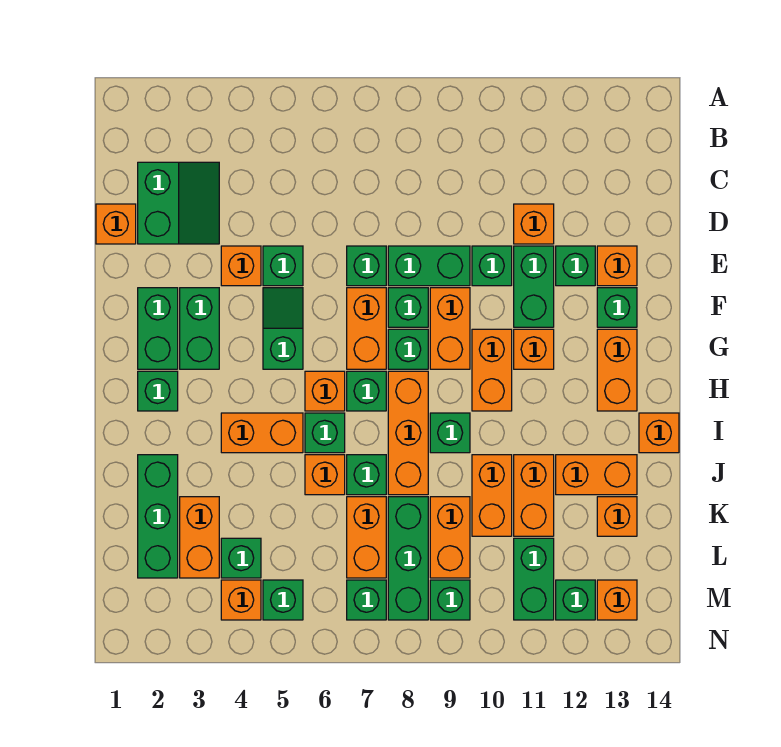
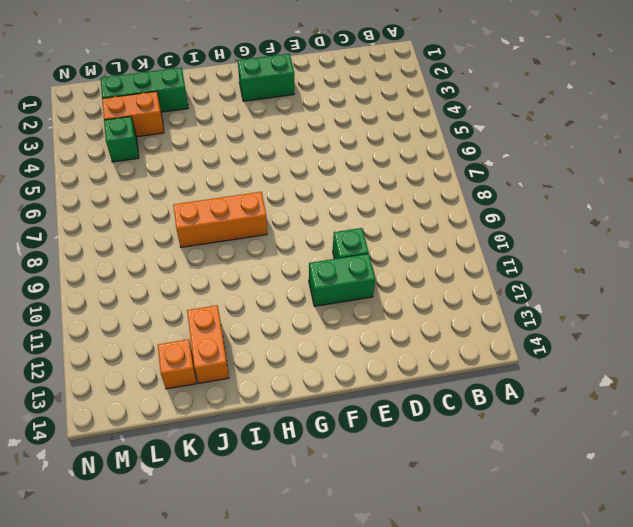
none -> green slope C2:D3 level 1 top 2
none -> orange brick D1 level 1
none -> orange brick D11 level 1
none -> orange brick E4 level 1

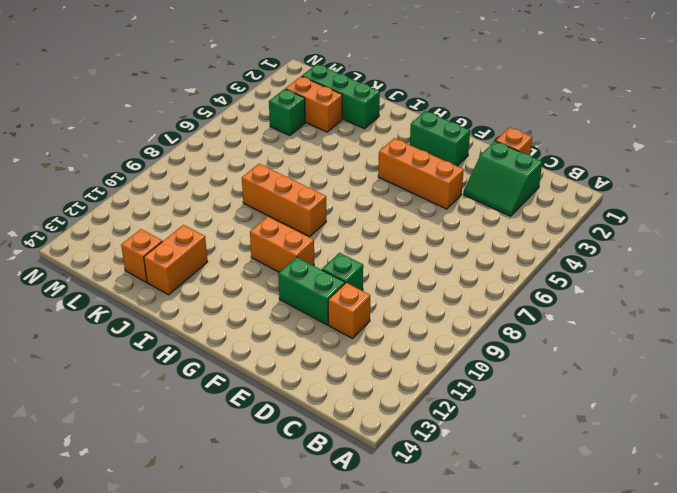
orange brick E4:G4 level 1 -> orange brick E4 level 1
none -> green brick E5 level 1
none -> green brick E7 level 1
none -> green brick E8:E9 level 1
none -> green brick E12 level 1

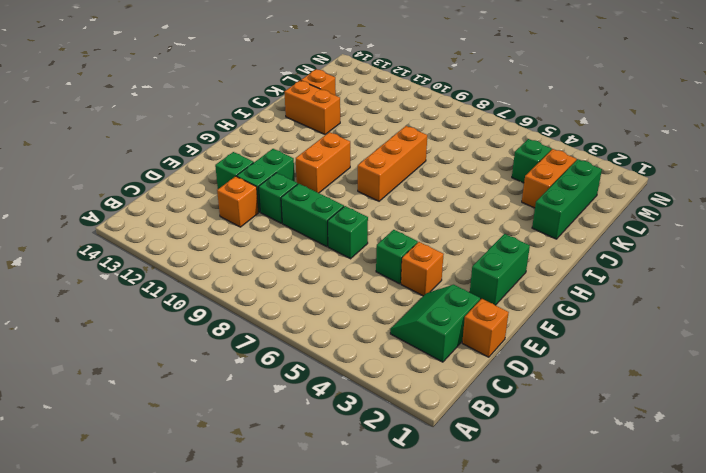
none -> orange brick E13 level 1
none -> green brick F3:G3 level 1
none -> green slope F5:G5 level 1 top G
none -> orange brick F7:G7 level 1

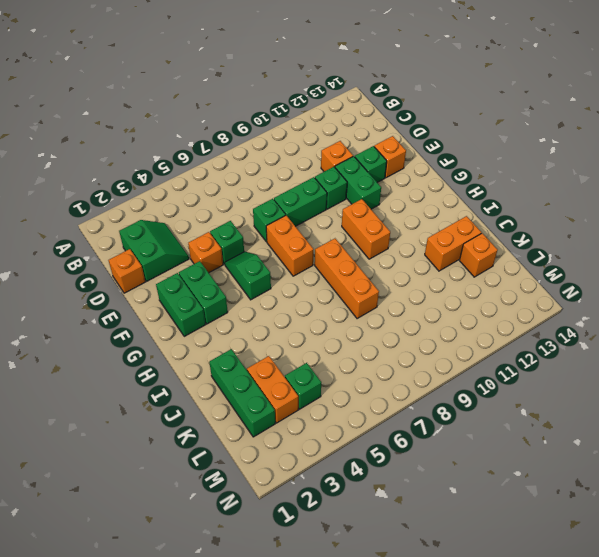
none -> green brick F8 level 1
none -> orange brick F9:G9 level 1
none -> green brick F13 level 1
none -> green brick G8 level 1

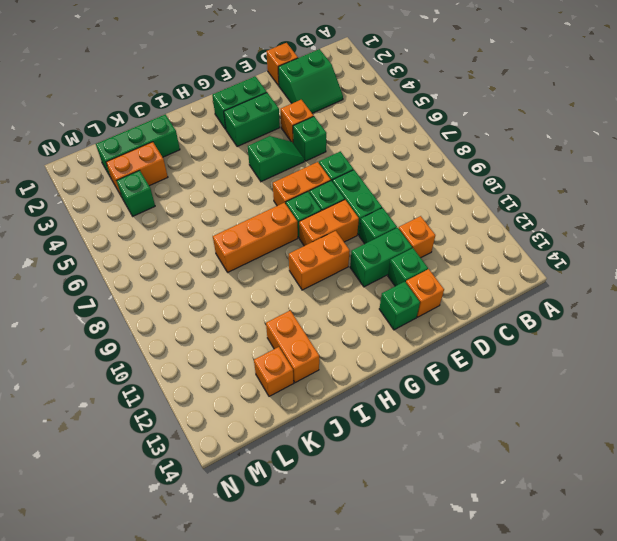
none -> orange brick G11 level 1
none -> orange brick G13:H13 level 1
none -> green brick H2 level 1
none -> orange brick H6 level 1

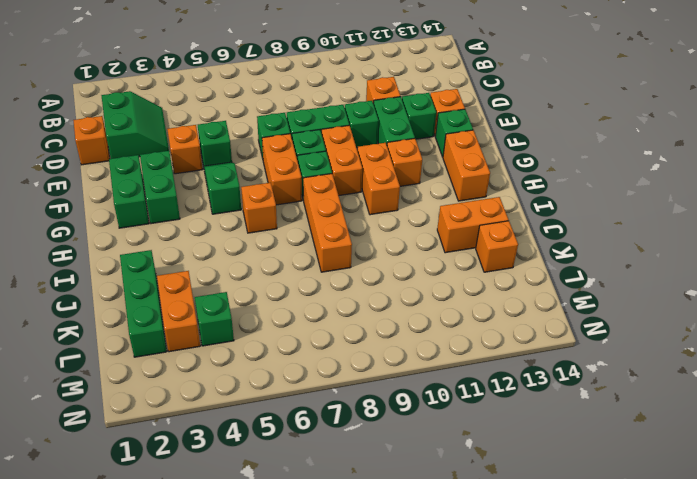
none -> green brick H2 level 1
none -> green brick H7 level 1
none -> orange brick I4:I5 level 1
none -> green brick I6 level 1

